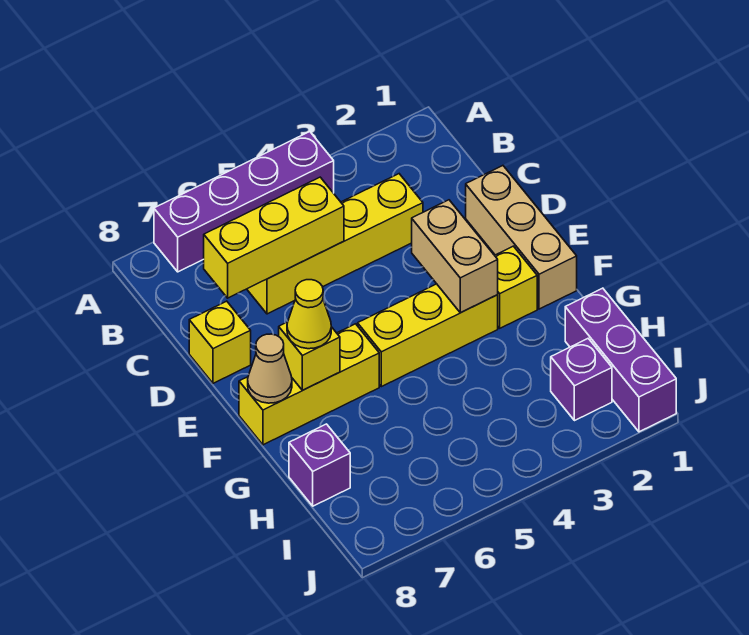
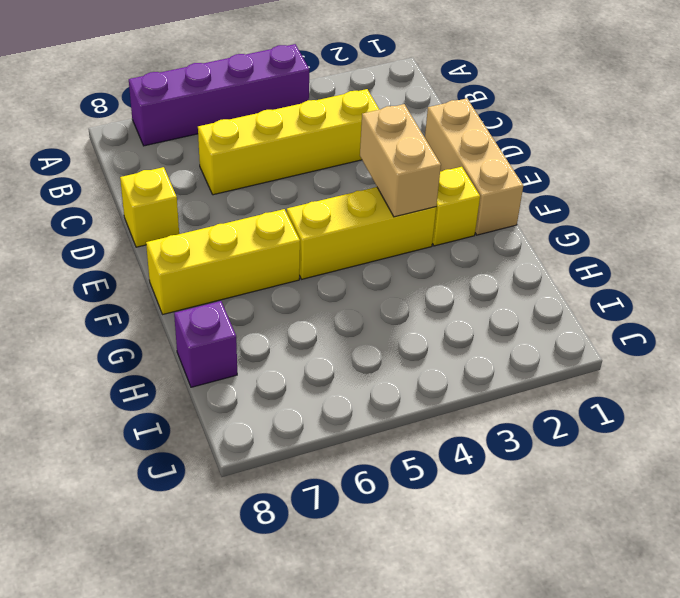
none -> purple brick H1:J1 level 1
none -> purple brick I2 level 1
none -> yellow brick C5:C7 level 2

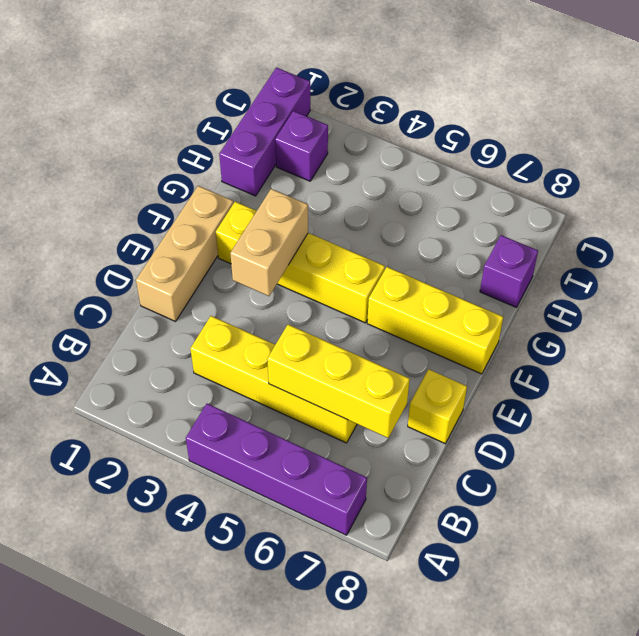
none -> yellow brick F7 level 2
none -> tan cone F8 level 2
none -> yellow cone F7 level 3

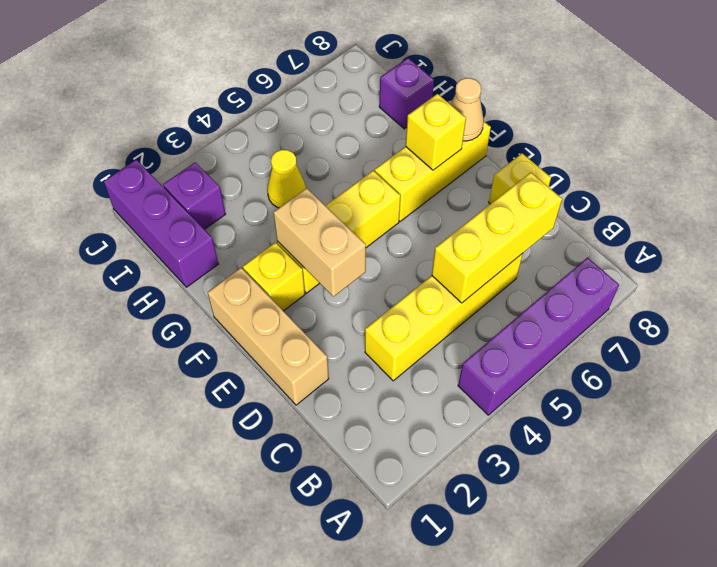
yellow cone H4 level 1 -> yellow cone F7 level 3

